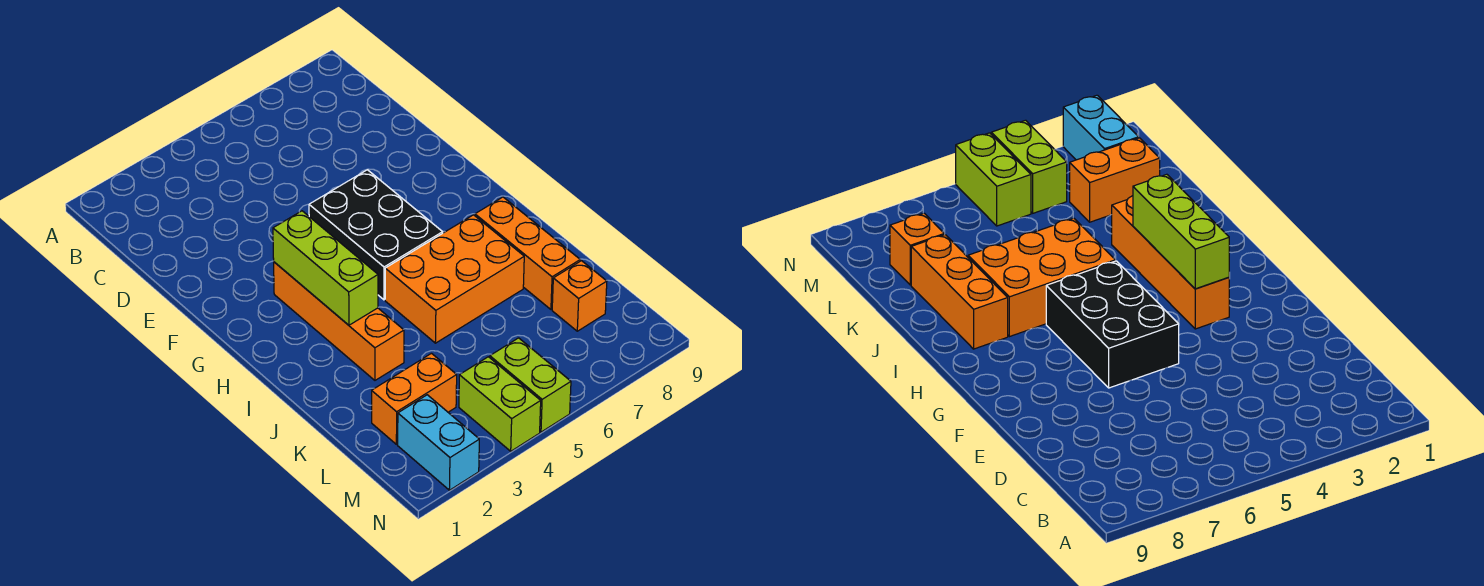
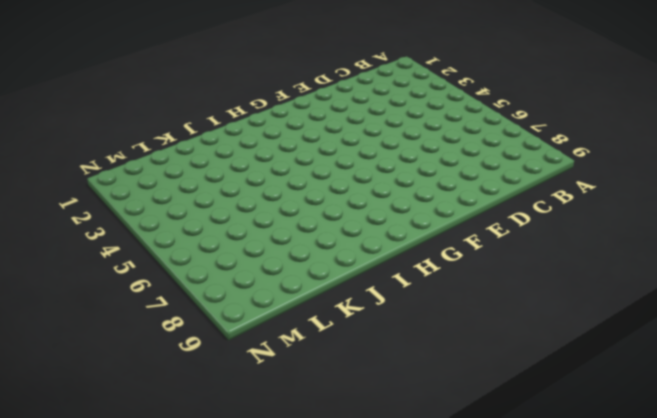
none -> black brick F5:H6 level 1
none -> orange brick G3:J3 level 1

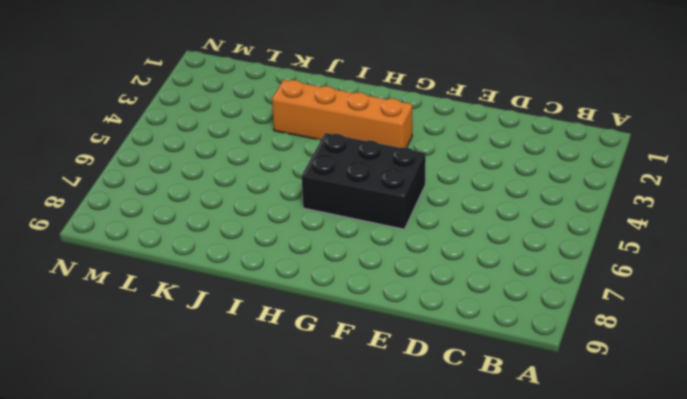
none -> orange brick I5:J7 level 1
none -> orange brick I8:K8 level 1

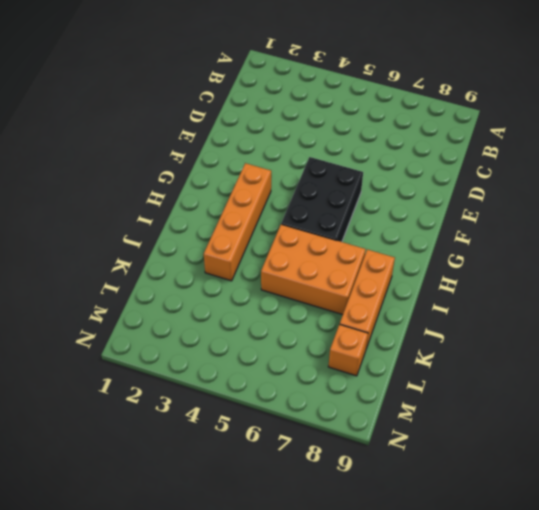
none -> orange brick L2:L3 level 1
none -> cyan brick M2:N2 level 1

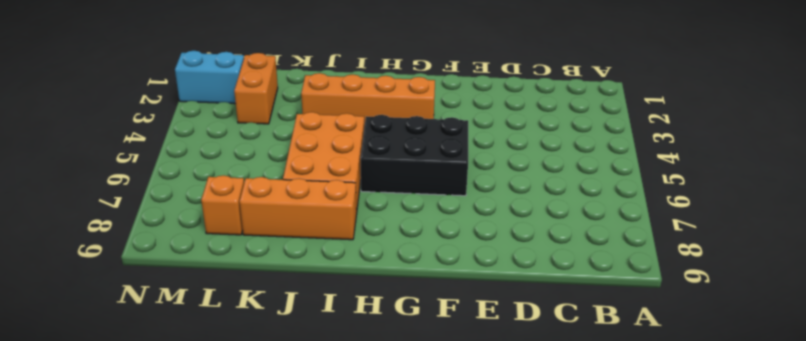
none -> lime brick M4:N4 level 1
none -> lime brick M5:N5 level 1

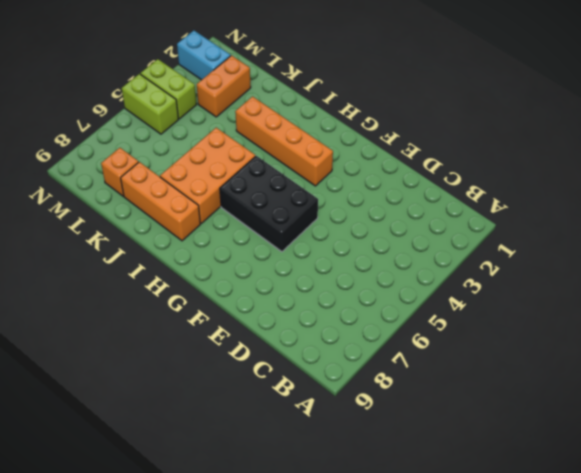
none -> lime brick G3:I3 level 2

